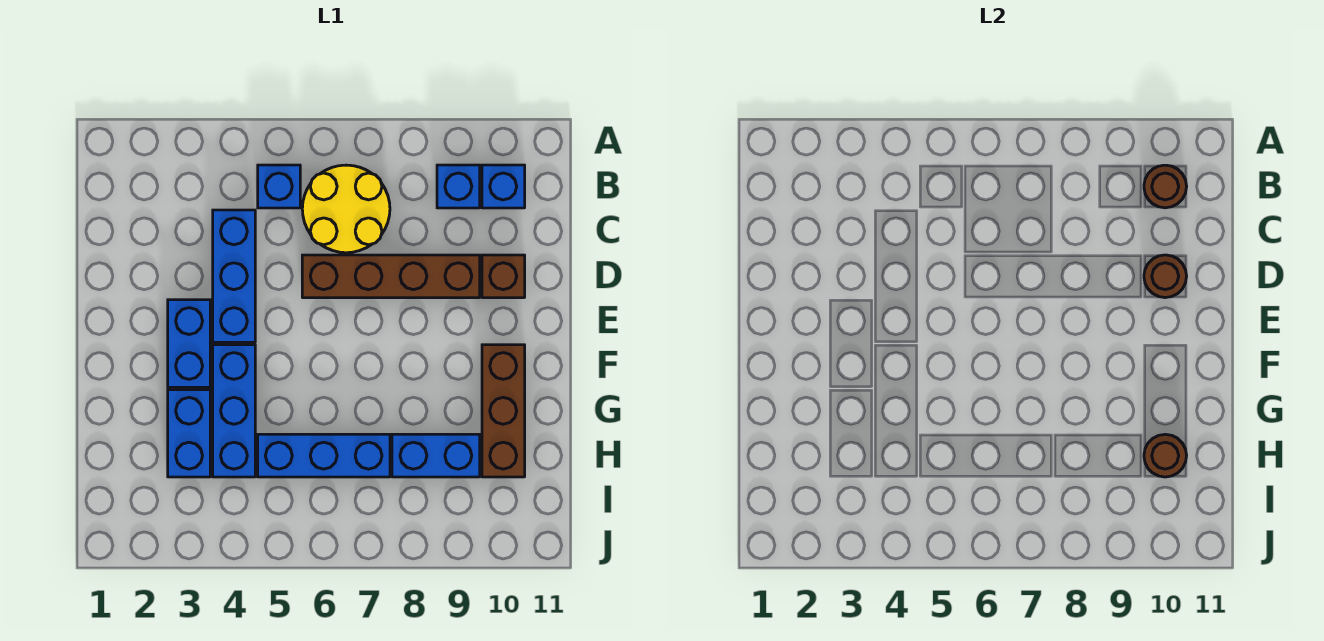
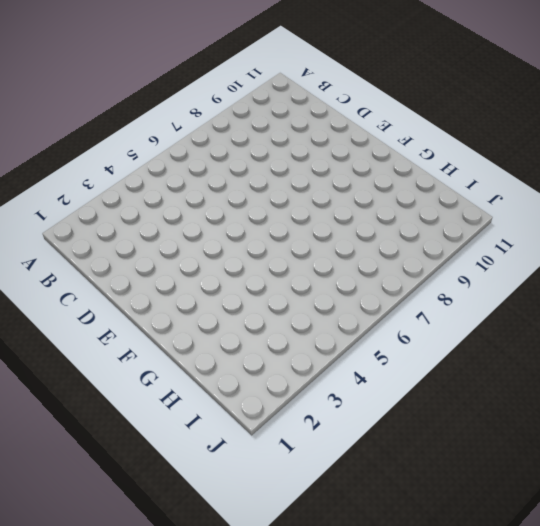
none -> blue brick B5 level 1
none -> yellow round brick B6:C7 level 1
none -> blue brick B9 level 1

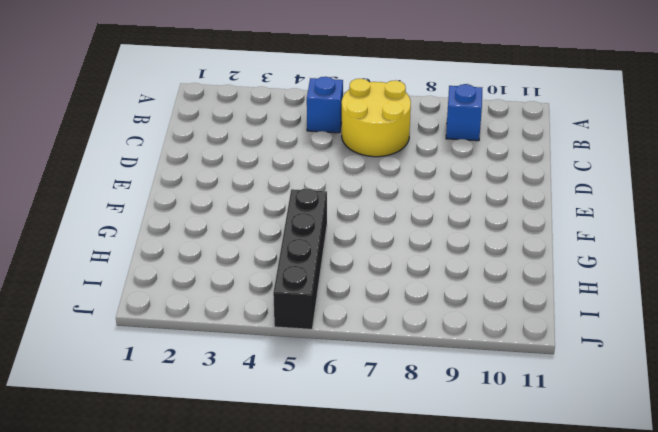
black brick G5:J5 level 1 -> blue brick H5:H7 level 1
none -> blue brick B10 level 1
none -> blue brick C4:E4 level 1
none -> brown brick D6:D9 level 1

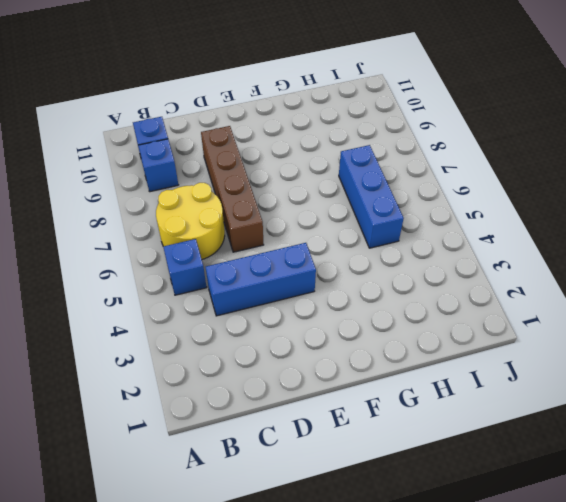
none -> brown brick D10 level 1
none -> blue brick E3:F3 level 1
none -> blue brick F4:H4 level 1

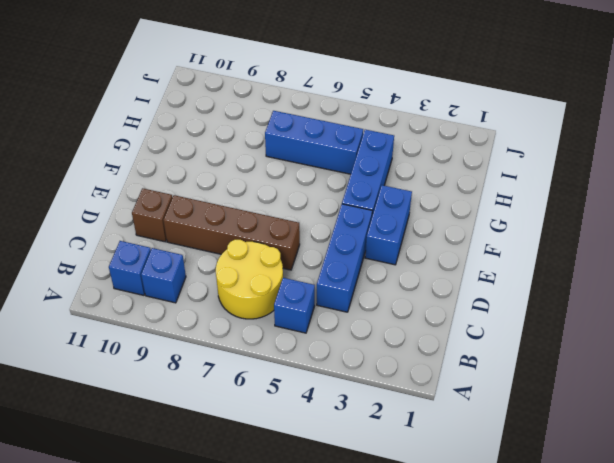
none -> brown brick F10:H10 level 1
none -> blue brick G3:H3 level 1
none -> blue brick H8:H9 level 1

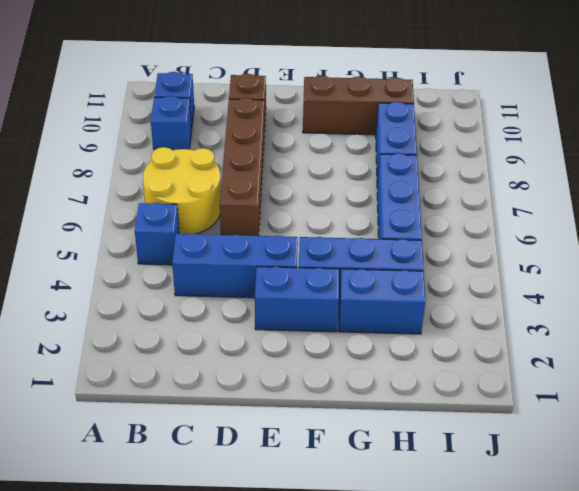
none -> brown round brick B10 level 2
none -> brown round brick D10 level 2
none -> brown round brick H10 level 2

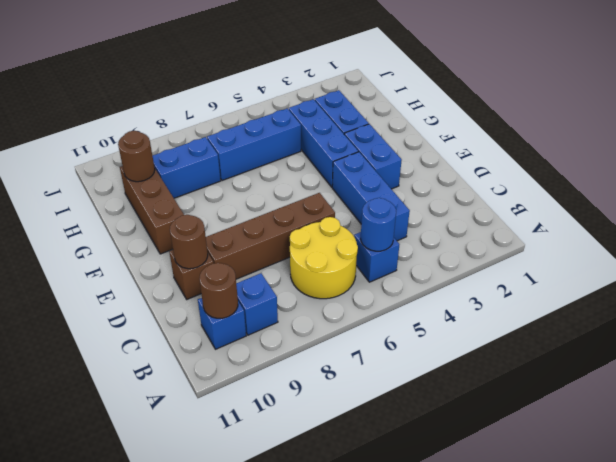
blue round brick B5 level 2 -> none

